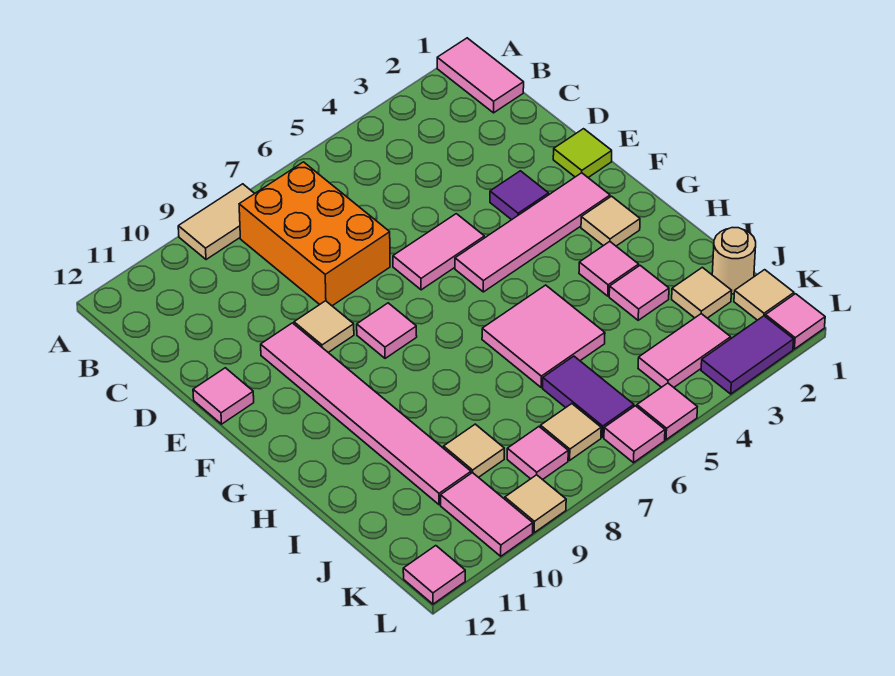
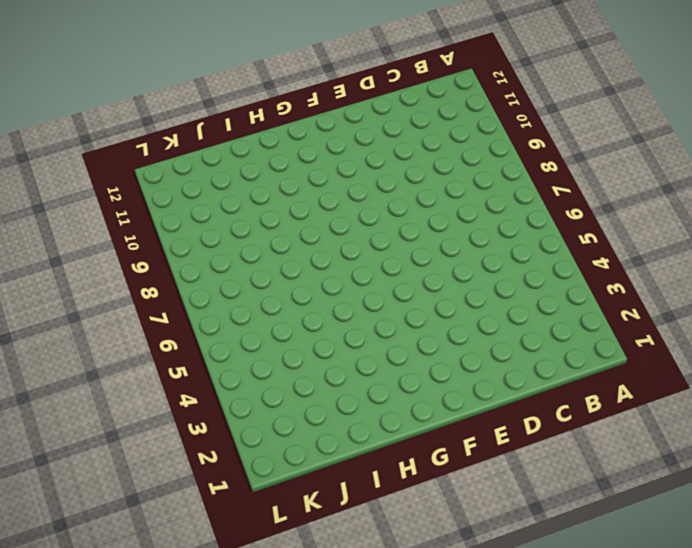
none -> pink tile A1:B1 level 1
none -> tan tile A8:A9 level 1
none -> orange brick B7:D8 level 1
none -> lime tile E1 level 1

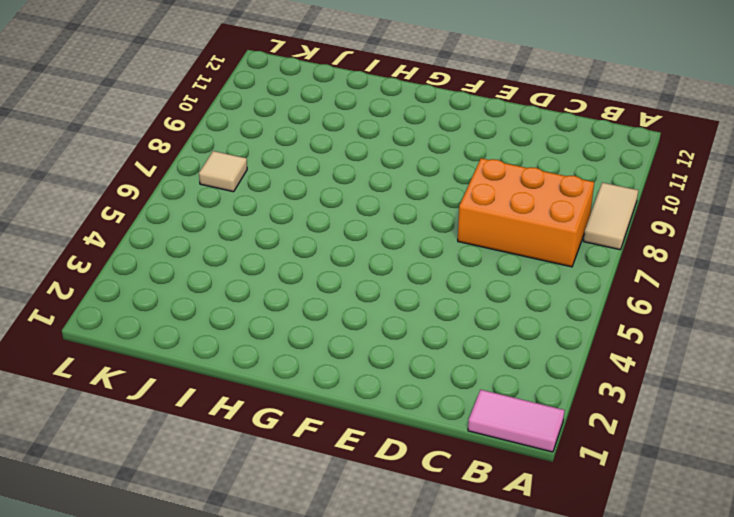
none -> lime tile E1 level 1
none -> purple tile E3 level 1
none -> pink tile E5:E6 level 1
none -> tan tile E9 level 1

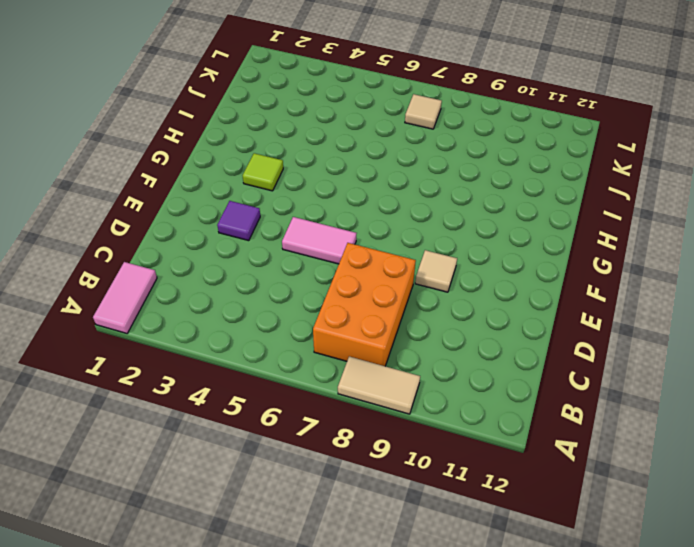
lime tile G3 level 1 -> lime tile E1 level 1
none -> pink tile E10:J10 level 1
none -> pink tile E12 level 1
none -> pink tile F2:F5 level 1
none -> pink tile F8 level 1

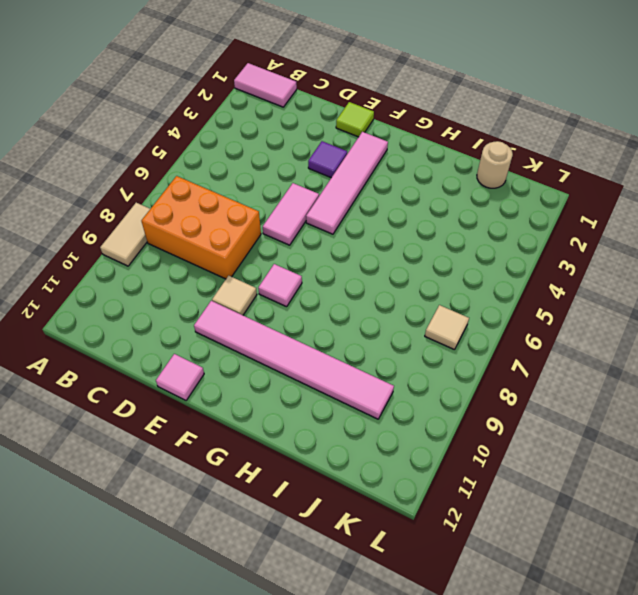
none -> tan tile G2 level 1
none -> pink tile H3 level 1
none -> pink tile H5:I6 level 1
none -> pink tile I3 level 1

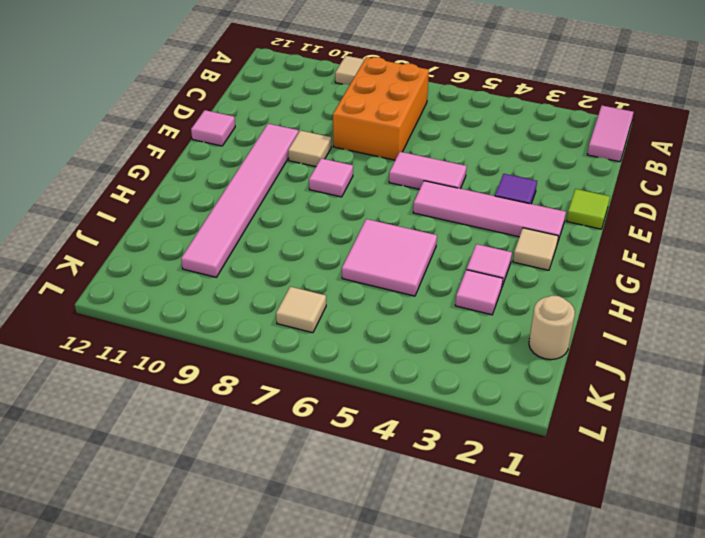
none -> tan tile J2 level 1
none -> purple tile J6:K6 level 1
none -> tan tile J9 level 1
none -> tan tile K1 level 1

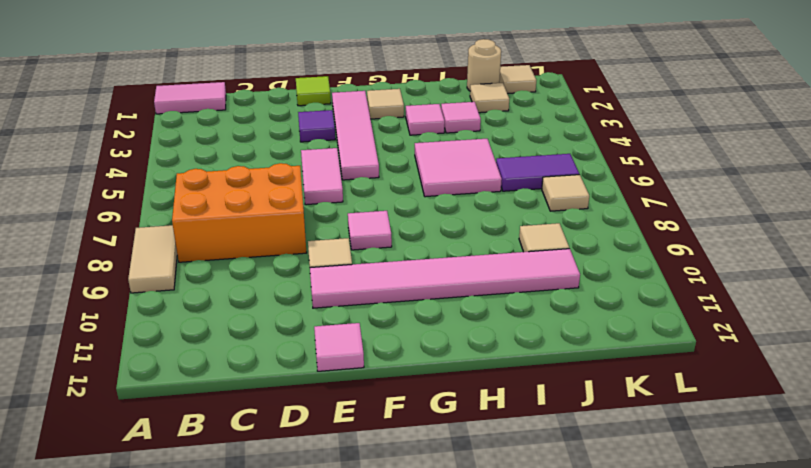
none -> pink tile K3:K4 level 1
none -> pink tile K8 level 1
none -> pink tile K10:L10 level 1
none -> pink tile L1 level 1

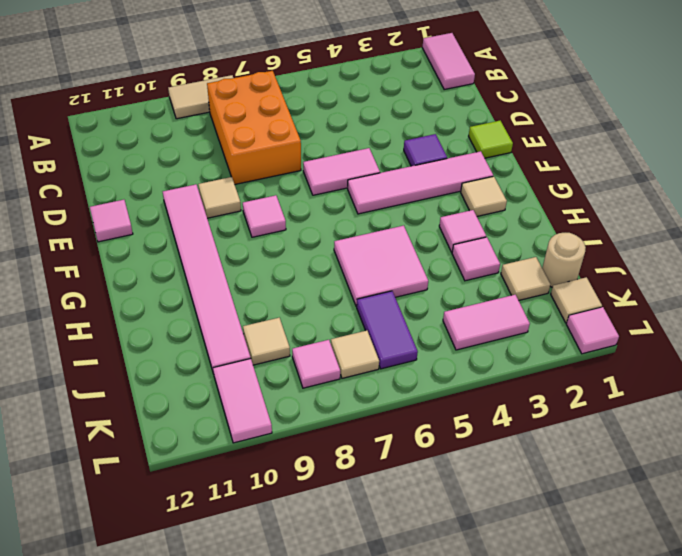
none -> purple tile L2:L3 level 1
none -> pink tile L5 level 1
none -> pink tile L6 level 1
none -> tan tile L9 level 1

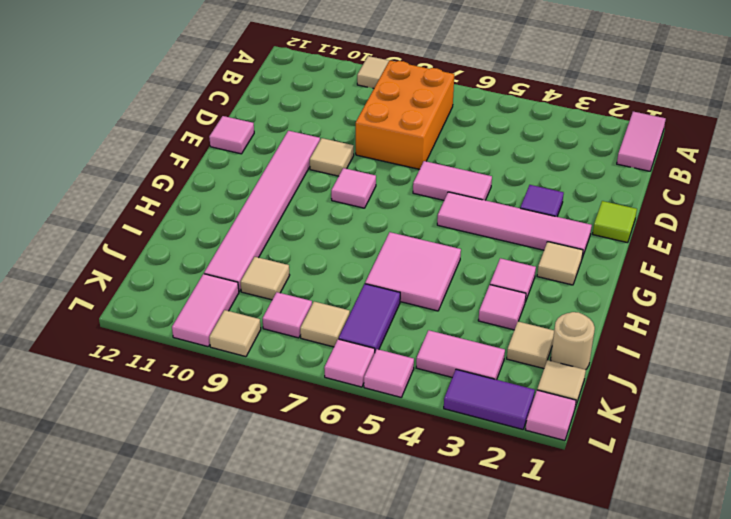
none -> pink tile L12 level 1

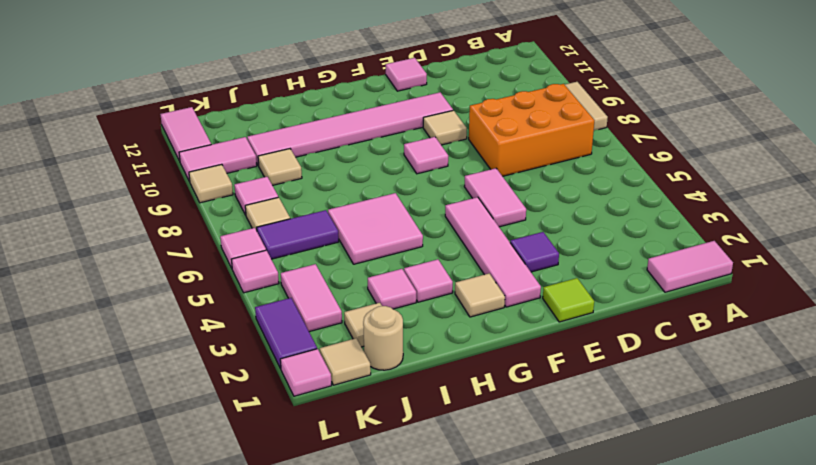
pink tile L11:L12 level 1 -> pink tile L12 level 1

